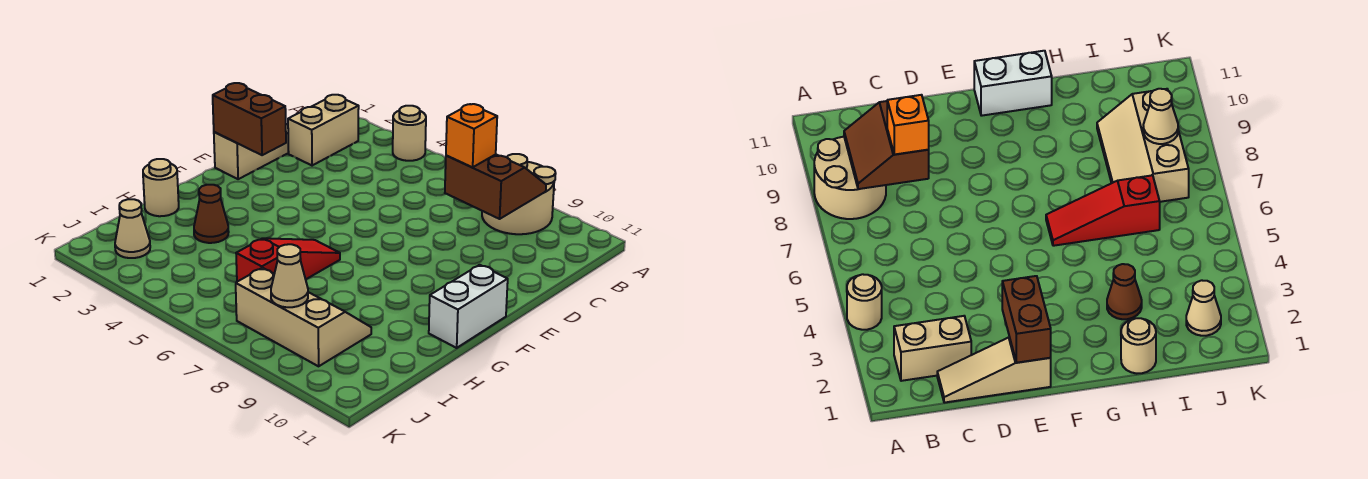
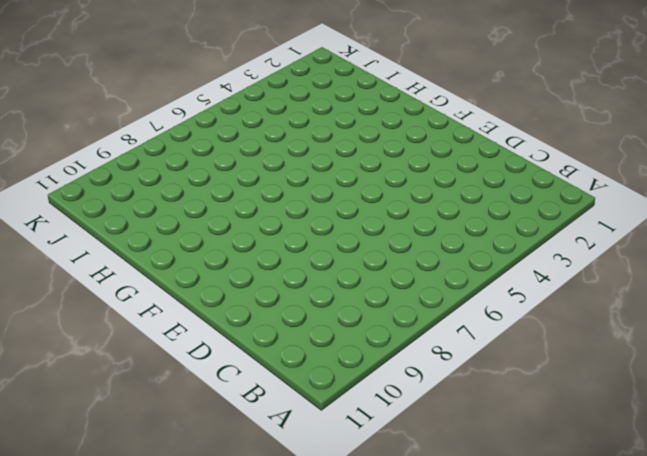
none -> tan round brick A4 level 1
none -> tan round brick A8:B9 level 1
none -> tan brick B2:C2 level 1

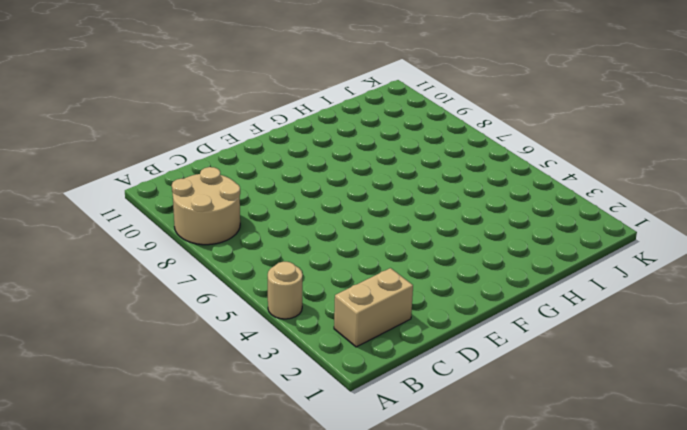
none -> tan slope C1:E1 level 1 top E
none -> white brick F11:G11 level 1
none -> red slope G6:I6 level 1 top I

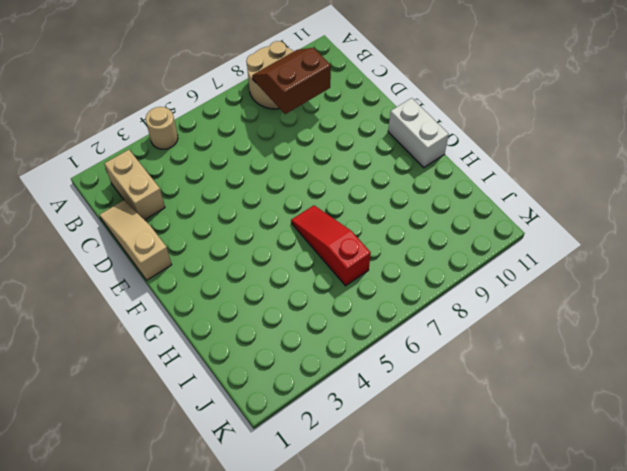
none -> tan round brick H1 level 1
none -> brown cone H3 level 1
none -> tan slope I7:J9 level 1 top J

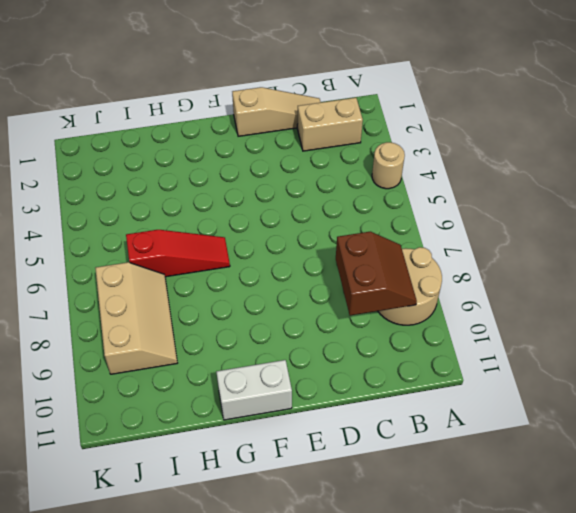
none -> tan round brick H1 level 1
none -> brown cone H3 level 1
none -> tan cone J2 level 1

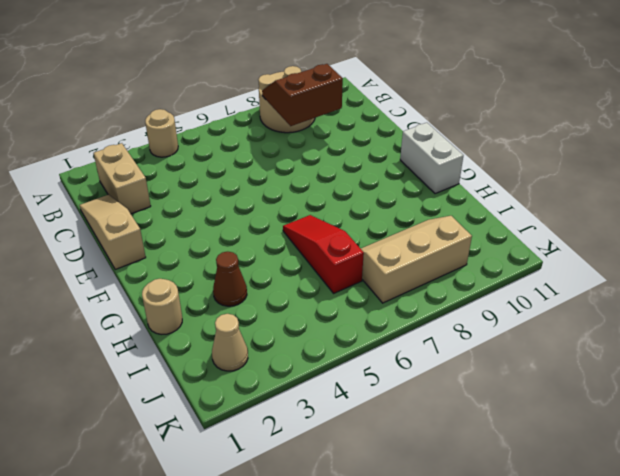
none -> brown brick E1:E2 level 2
none -> tan cone J8 level 2
none -> orange brick C8 level 3

